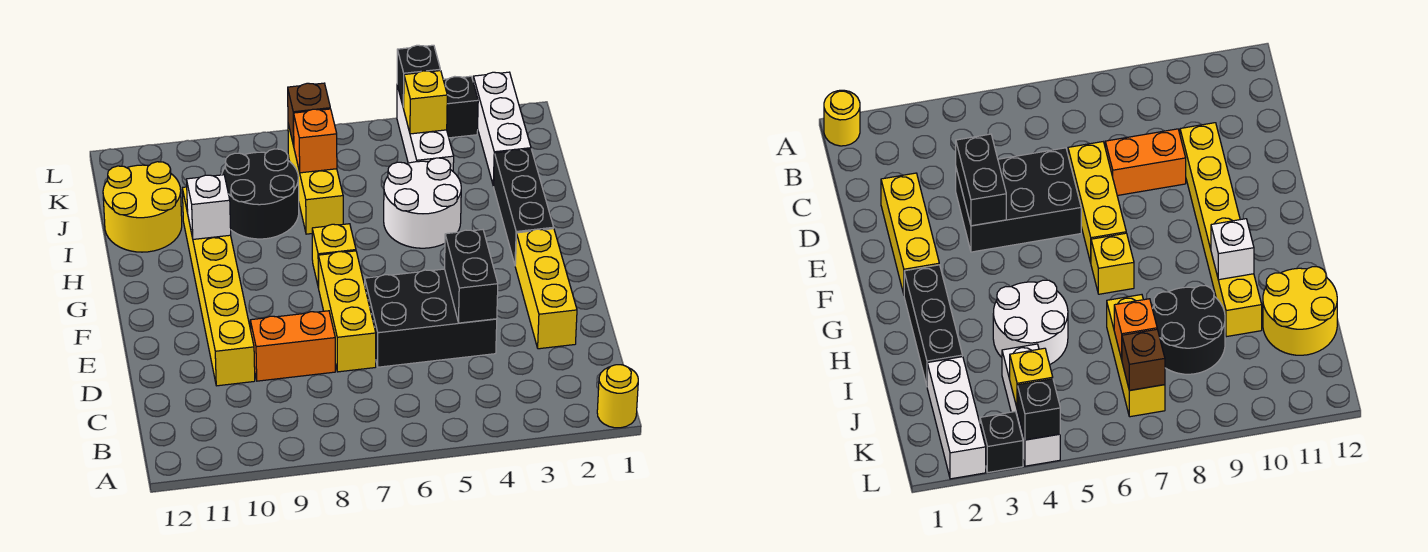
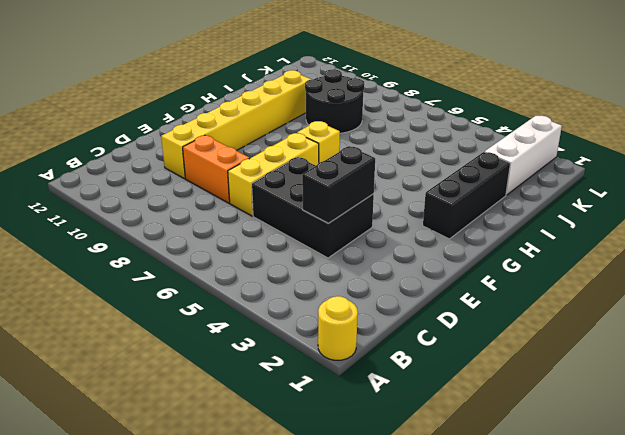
none -> yellow brick D2:F2 level 1
none -> white round brick H4:I5 level 1
none -> yellow brick I7:K7 level 1

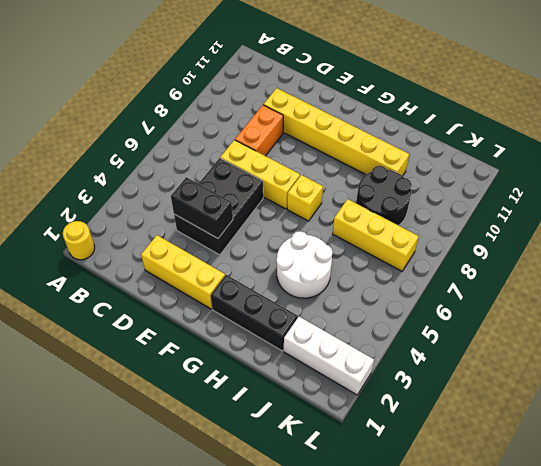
none -> yellow round brick I11:J12 level 1
none -> white brick J4:L4 level 1
none -> black brick L3 level 1

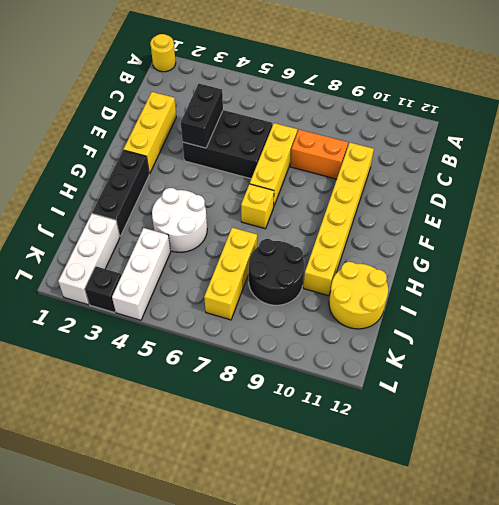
none -> white brick H10 level 2
none -> orange brick J7 level 2
none -> yellow brick K4 level 2

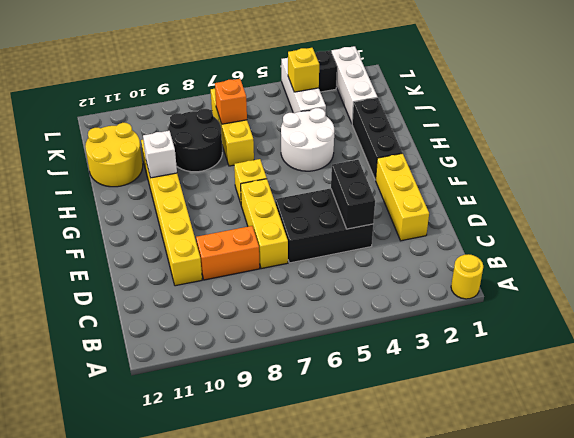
none -> brown brick K7 level 2
none -> black brick L4 level 2

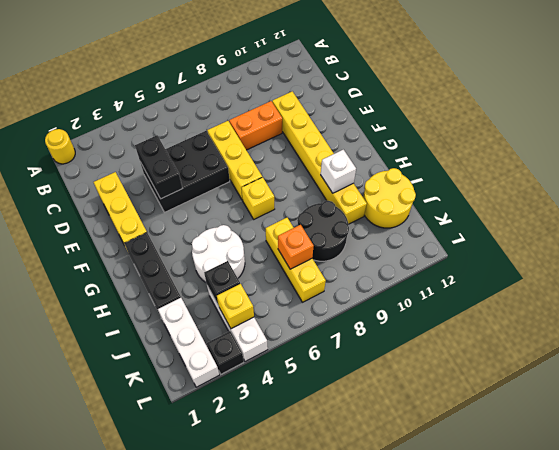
black brick J4 level 2 -> black brick L4 level 2
none -> brown brick K7 level 2

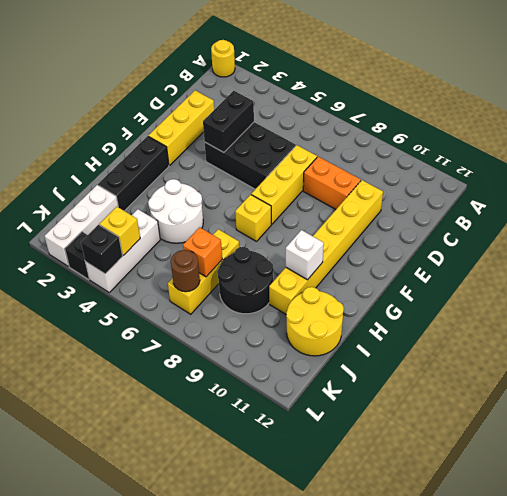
brown round brick K7 level 2 -> brown brick K7 level 2

